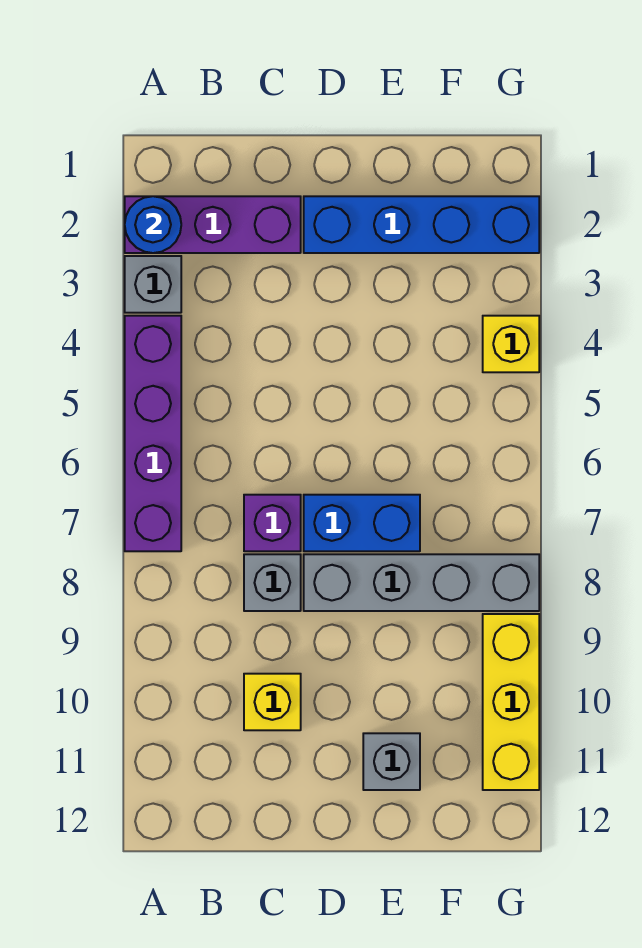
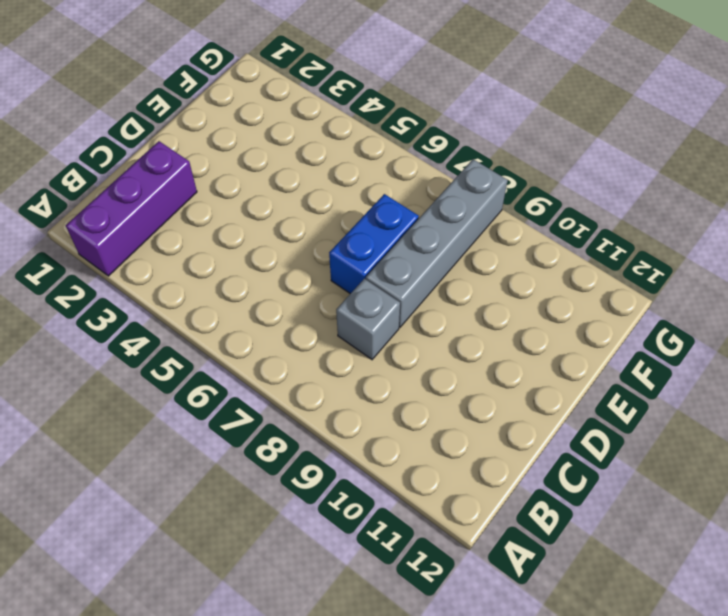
none -> grey brick A3 level 1
none -> purple brick A4:A7 level 1
none -> purple brick C7 level 1

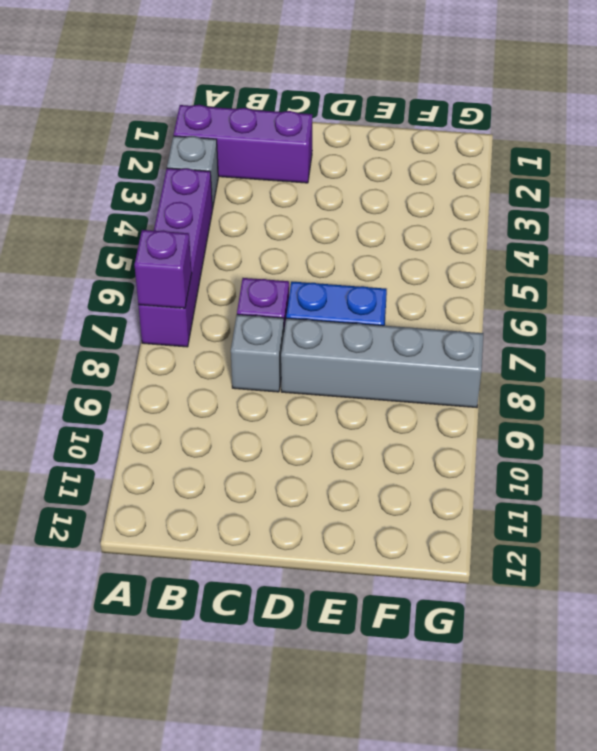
purple brick A7 level 2 -> none
none -> yellow brick C10 level 1
none -> blue brick D2:G2 level 1
none -> grey brick E11 level 1

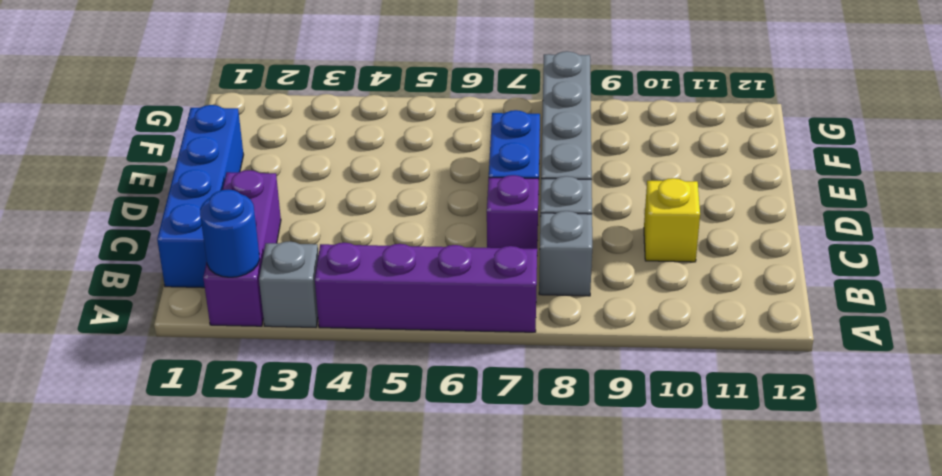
blue brick B1:E1 level 1 -> blue brick D2:G2 level 1
grey brick B8 level 1 -> grey brick E11 level 1
none -> yellow brick G4 level 1
none -> yellow brick G9:G11 level 1

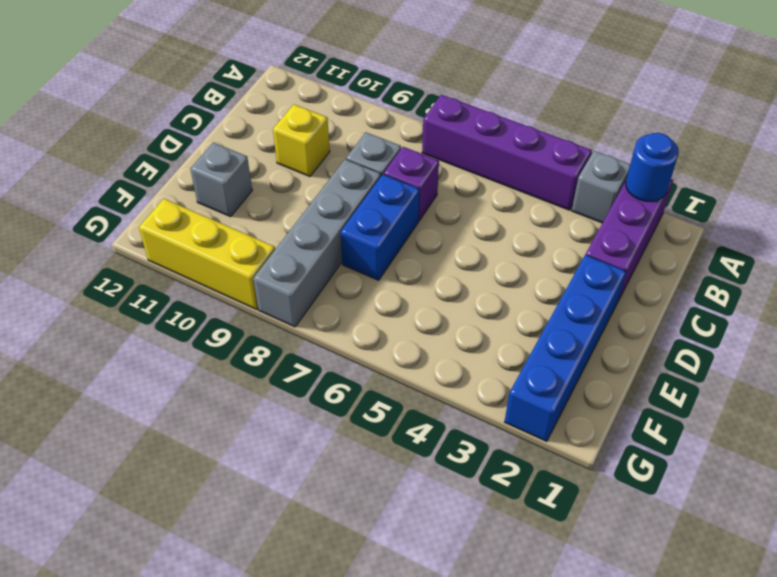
none -> yellow brick G4 level 1

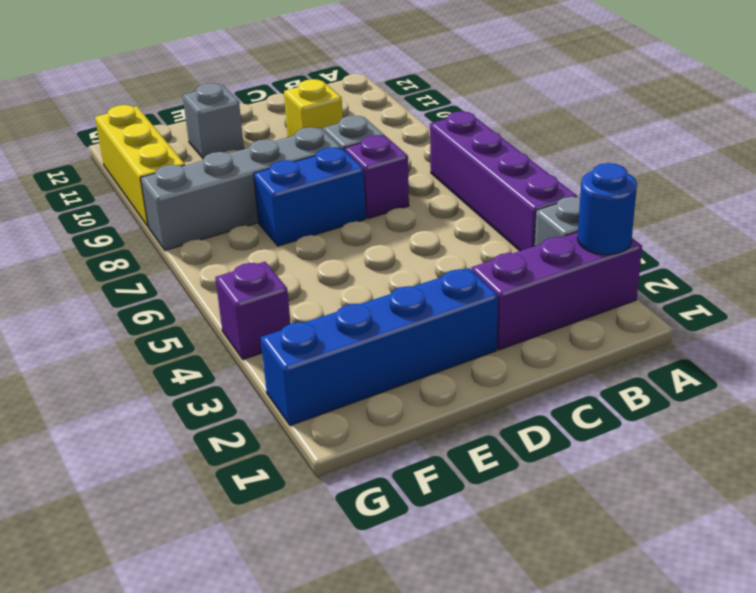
purple brick G4 level 1 -> yellow brick G4 level 1

